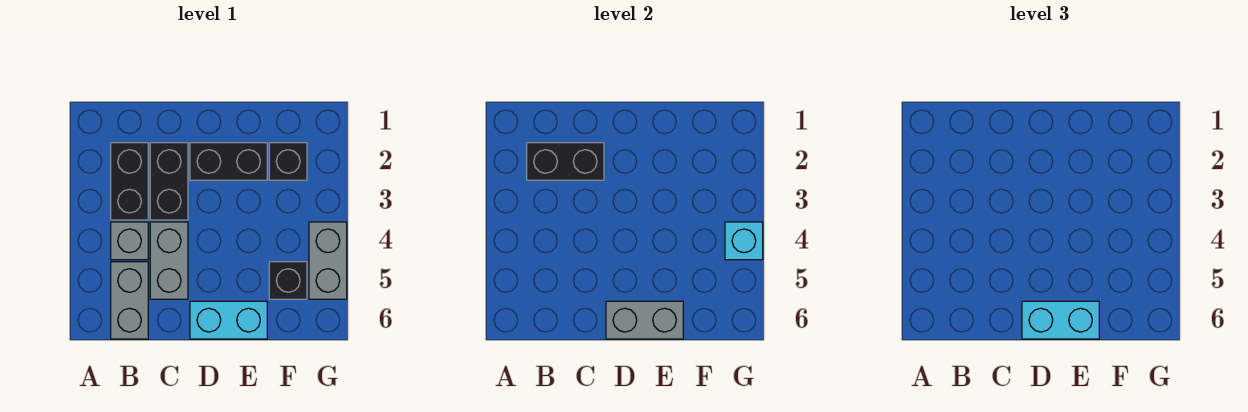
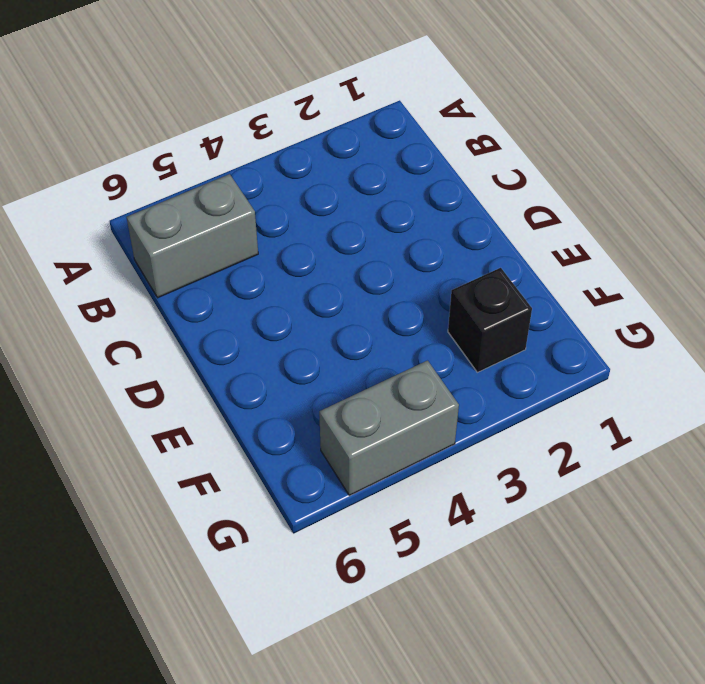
none -> black brick B2:B3 level 1
none -> grey brick B4 level 1
none -> black brick C2:C3 level 1

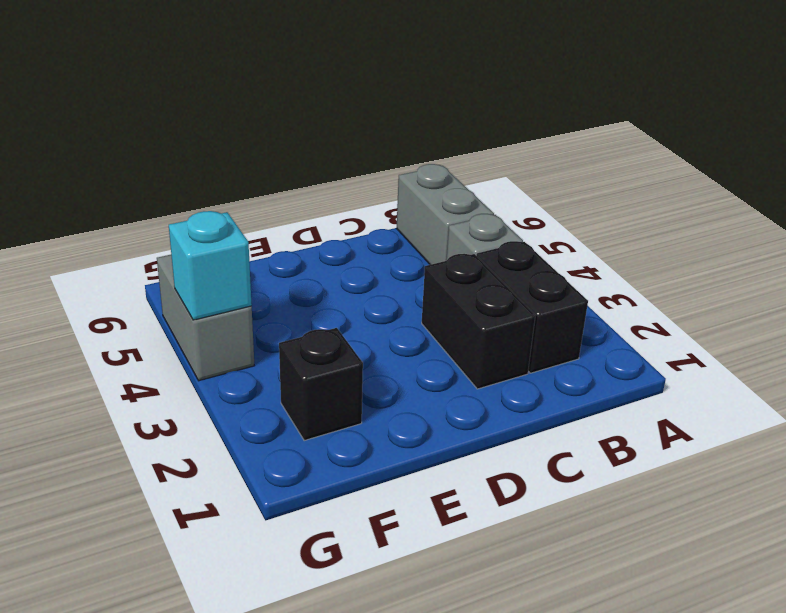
none -> grey brick C4:C5 level 1
none -> black brick D2:E2 level 1
none -> cyan brick D6:E6 level 1

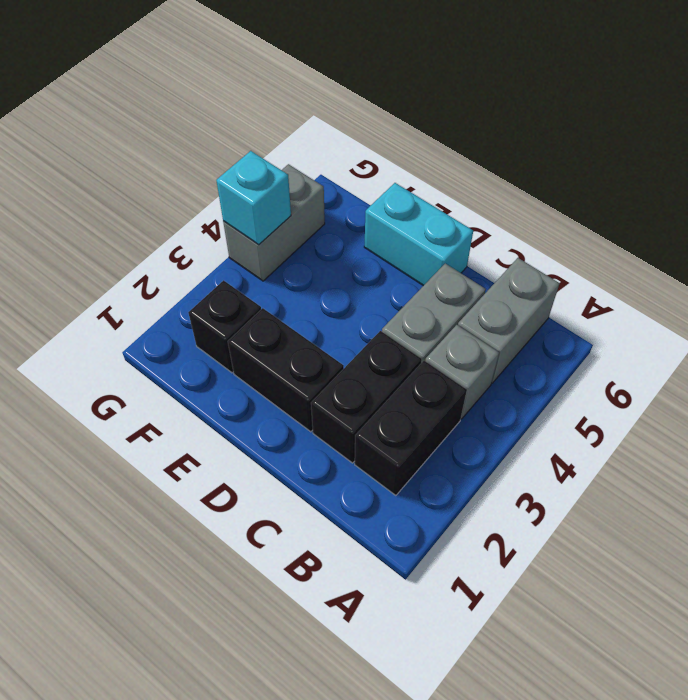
none -> black brick F5 level 1
none -> black brick B2:C2 level 2
none -> grey brick D6:E6 level 2

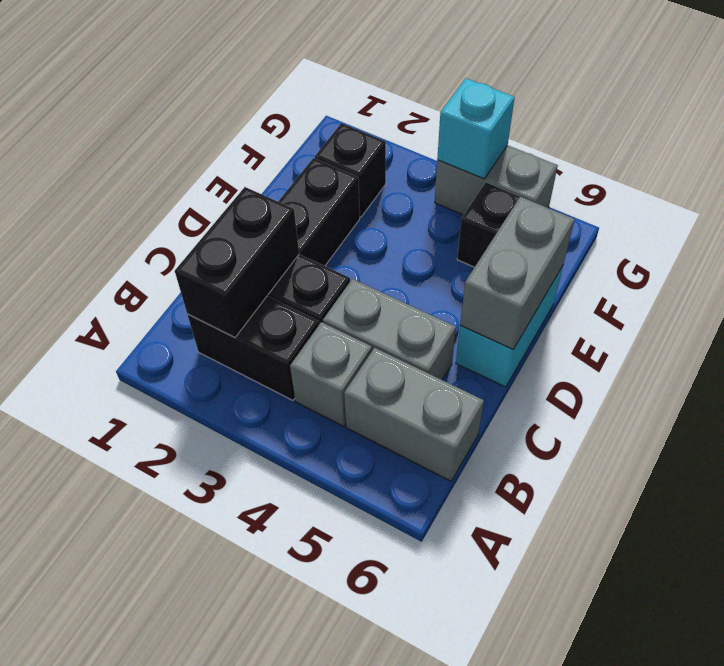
none -> cyan brick D6:E6 level 3

